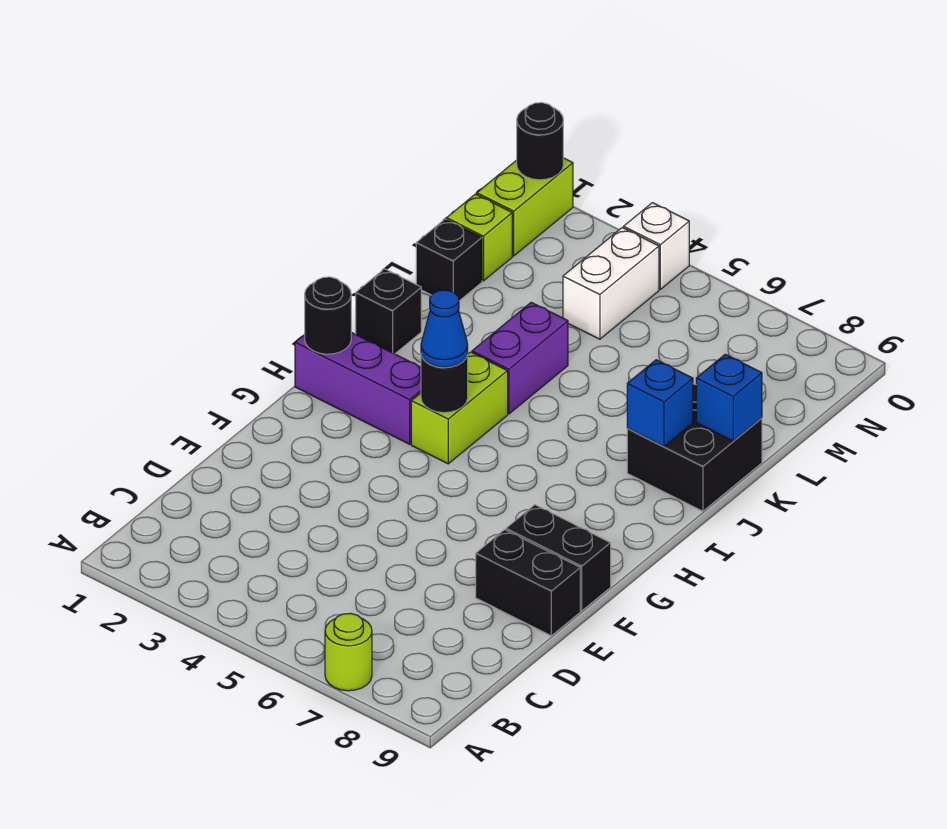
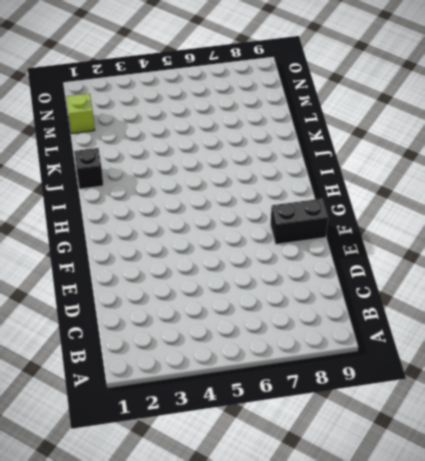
none -> lime round brick A7 level 1
none -> black brick E8:E9 level 1
none -> purple brick H1:H3 level 1

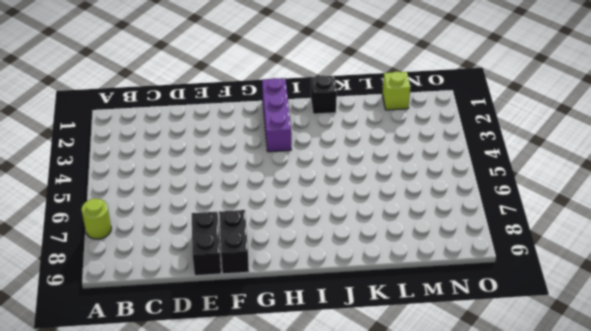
none -> lime brick H4:I4 level 1
none -> purple brick J4:K4 level 1
none -> black brick J8:K9 level 1

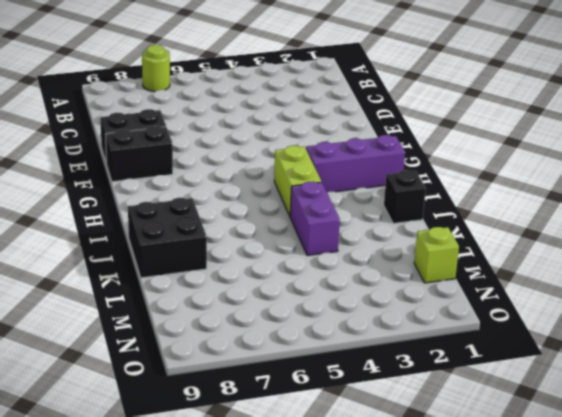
none -> black brick L1 level 1
none -> white brick M4:N4 level 1
none -> lime brick N1:O1 level 1

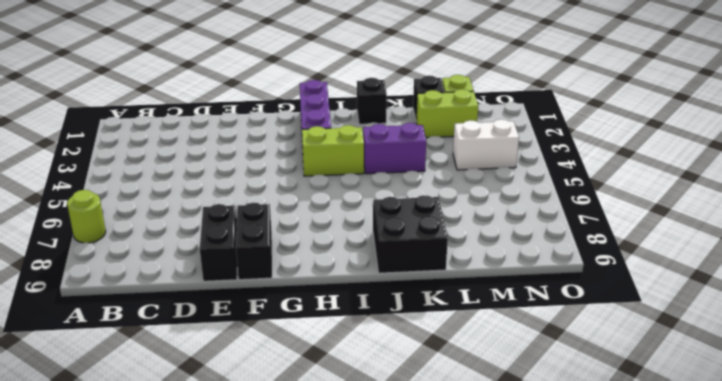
lime brick L2:M2 level 1 -> lime brick N1:O1 level 1
none -> white brick O4 level 1
none -> black round brick H1 level 2
none -> black round brick H4 level 2

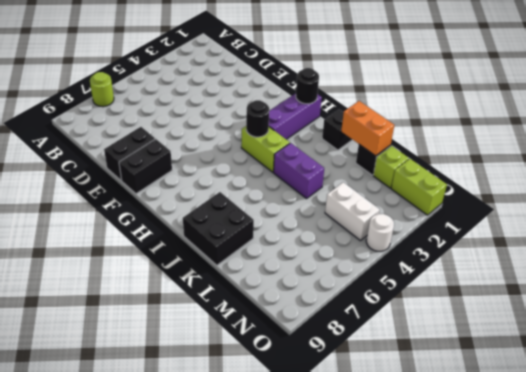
orange brick K1:L1 level 2 -> none
white round brick O4 level 1 -> white brick O4 level 1
none -> blue brick J8 level 2
none -> blue brick K9 level 2
none -> black round brick O1 level 2

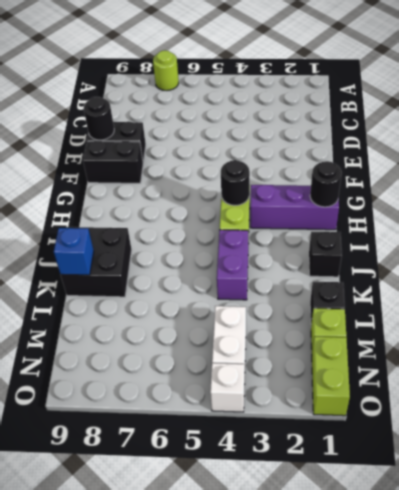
black round brick E9 level 2 -> black round brick O1 level 2
none -> blue brick J8 level 2
none -> blue cone H4 level 3

